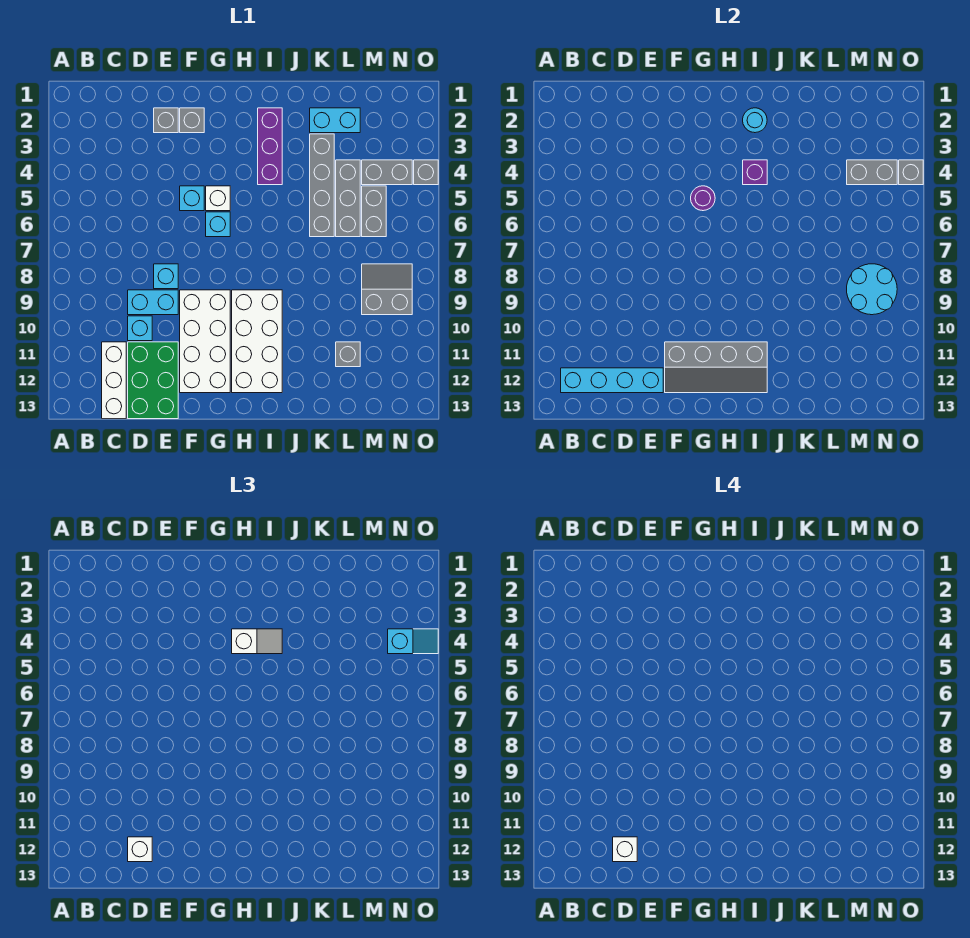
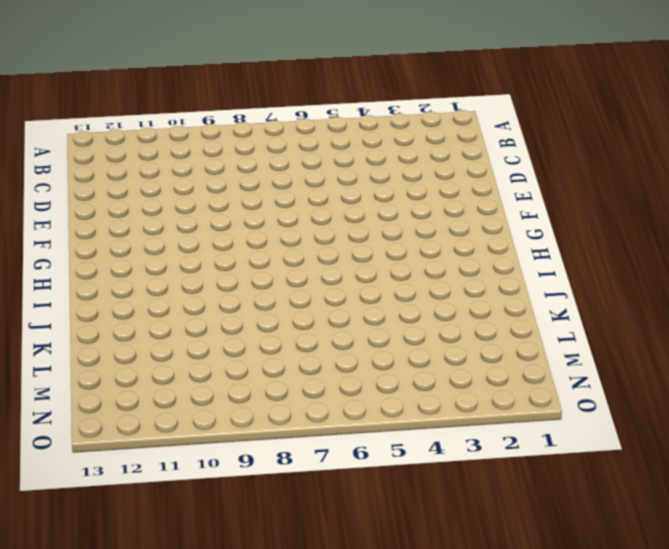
none -> white brick C11:C13 level 1
none -> cyan brick D9:E9 level 1
none -> cyan brick D10 level 1
none -> green brick D11:E13 level 1

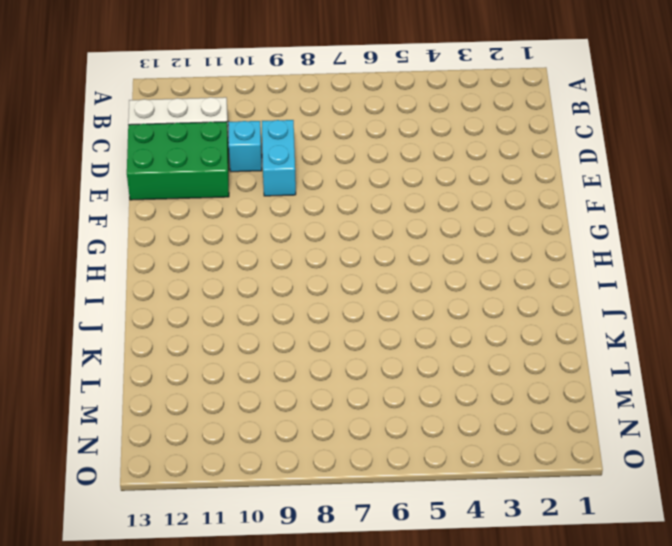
none -> grey brick E2 level 1
none -> cyan brick E8 level 1
none -> grey brick F2 level 1
none -> cyan brick F5 level 1

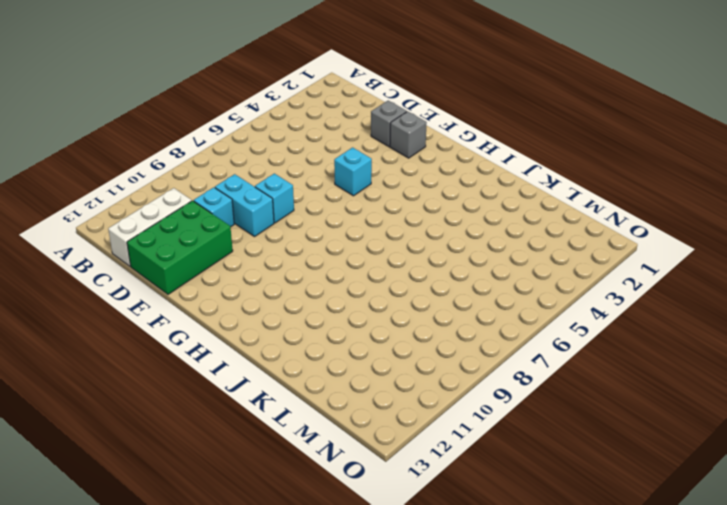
none -> white brick F9:G12 level 1
none -> white brick G5 level 1
none -> cyan brick G6 level 1
none -> white brick H9:I12 level 1

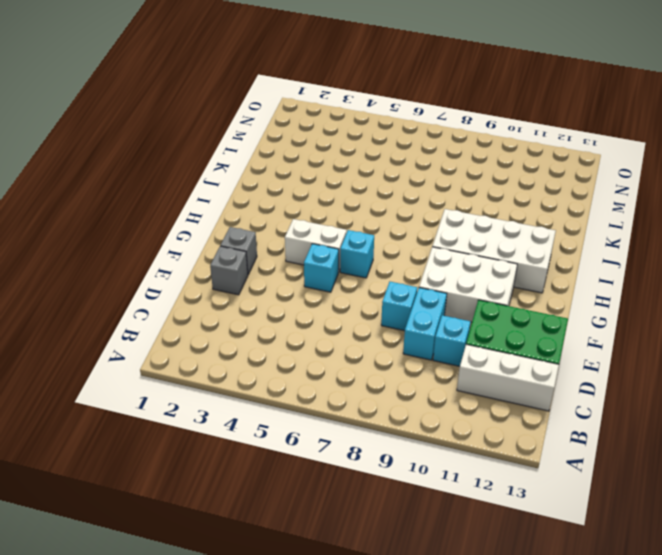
white brick F9:G11 level 1 -> white brick F9:G12 level 1
white brick G4:G5 level 1 -> white brick G5 level 1
none -> purple brick I2:I4 level 1
none -> cyan brick K2:L2 level 1
none -> grey brick K3:K6 level 1
none -> grey brick L4:L6 level 1

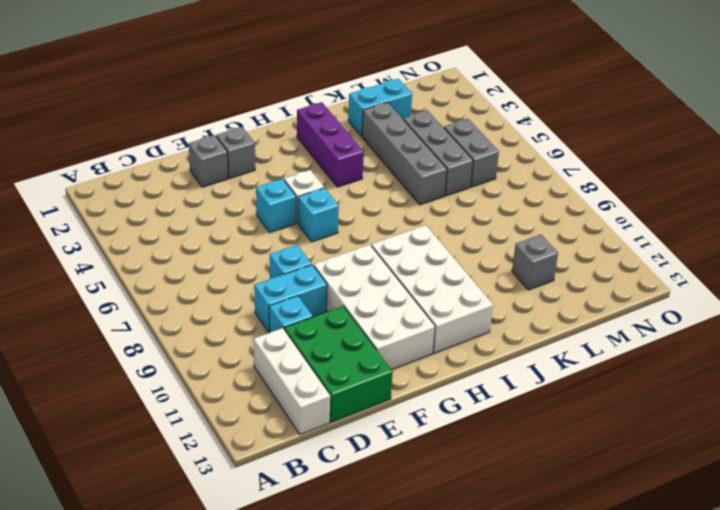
none -> grey brick M4:N4 level 1
none -> grey slope M8:N9 level 1 top 9
none -> grey brick O4 level 1
none -> cyan brick B12:E12 level 2

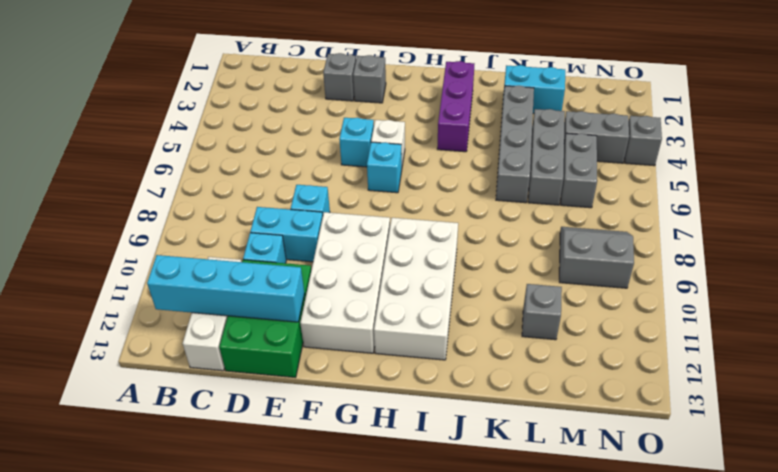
none -> grey slope F11:I12 level 2 top 11
none -> purple round brick G5 level 2
none -> cyan round brick I2 level 2
none -> purple brick I4 level 2

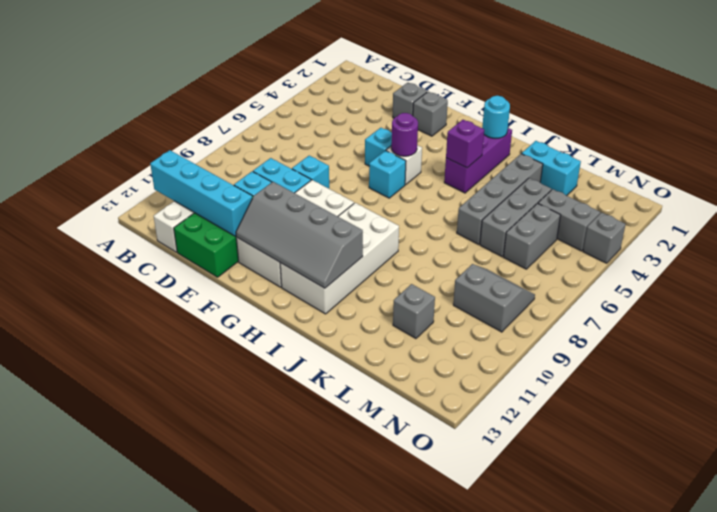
none -> grey brick M4:N4 level 2
none -> cyan round brick M8:N9 level 2
none -> grey brick O4 level 2
none -> white brick D12 level 3

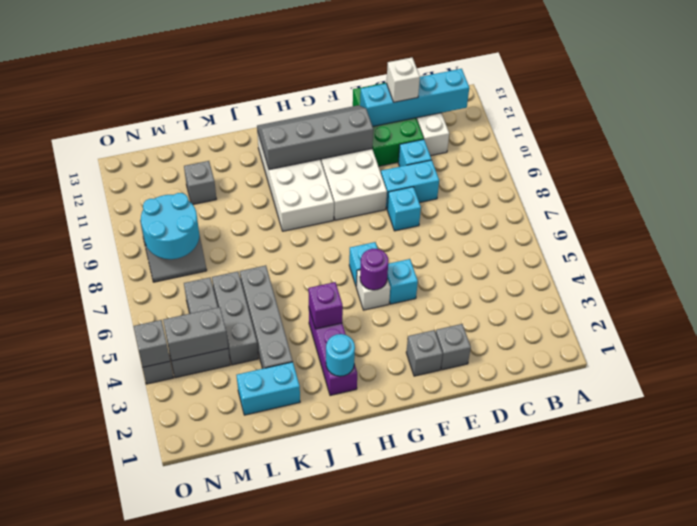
none -> white slope H4:I4 level 3 top H
none -> cyan slope N4:O4 level 3 top N
none -> white brick D12 level 4

